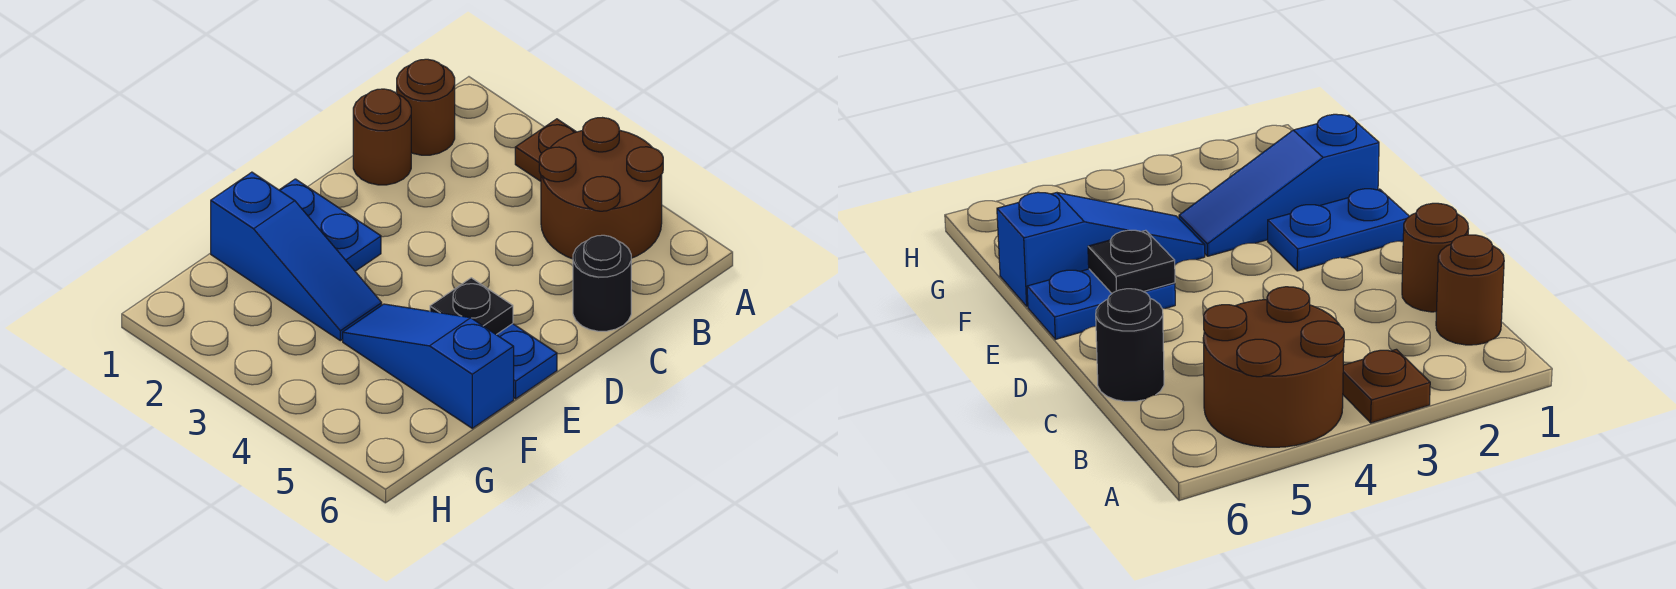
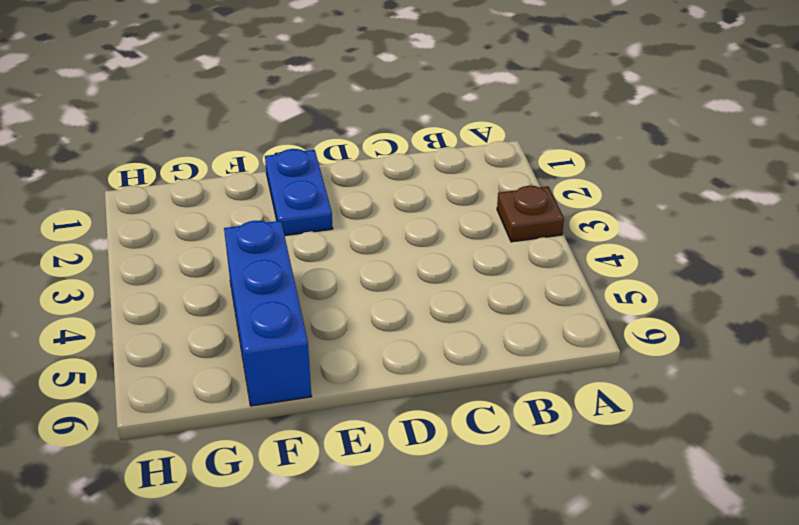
blue brick F4:F6 level 1 -> blue slope F4:F6 level 1 top 6
none -> brown round brick A4:B5 level 1
none -> brown round brick B1 level 1

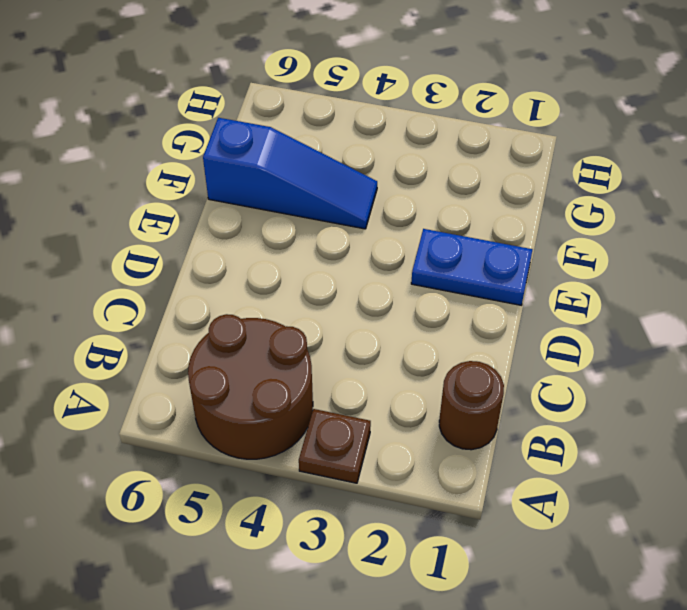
none -> brown round brick C1 level 1
none -> black round brick C6 level 1

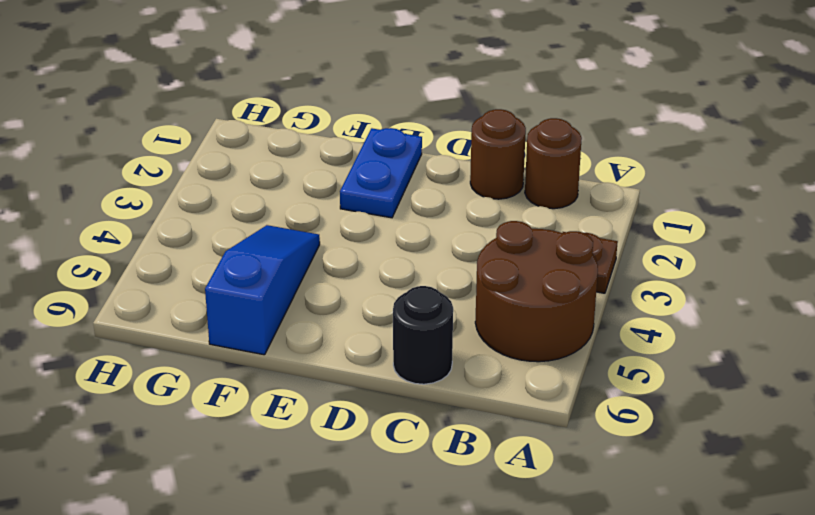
none -> blue plate E5:E6 level 1
none -> blue slope F1:F3 level 1 top 1

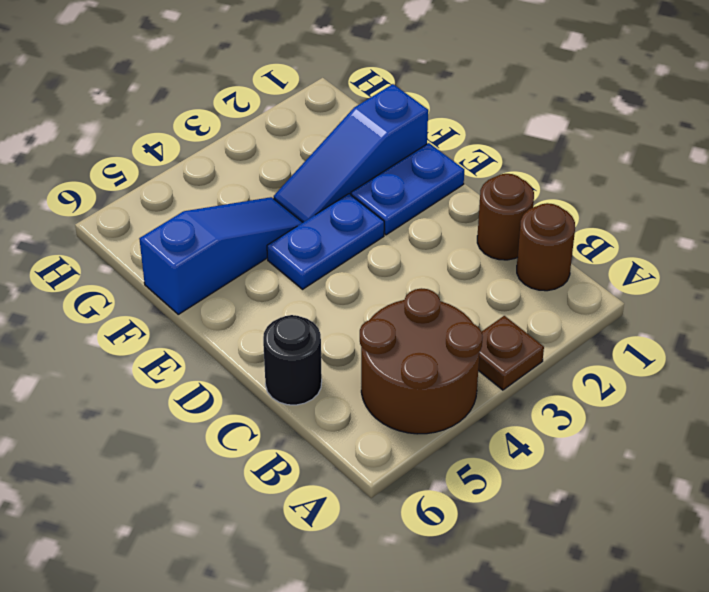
blue plate E3:E4 level 1 -> blue plate E5:E6 level 1
none -> black plate E5 level 2

